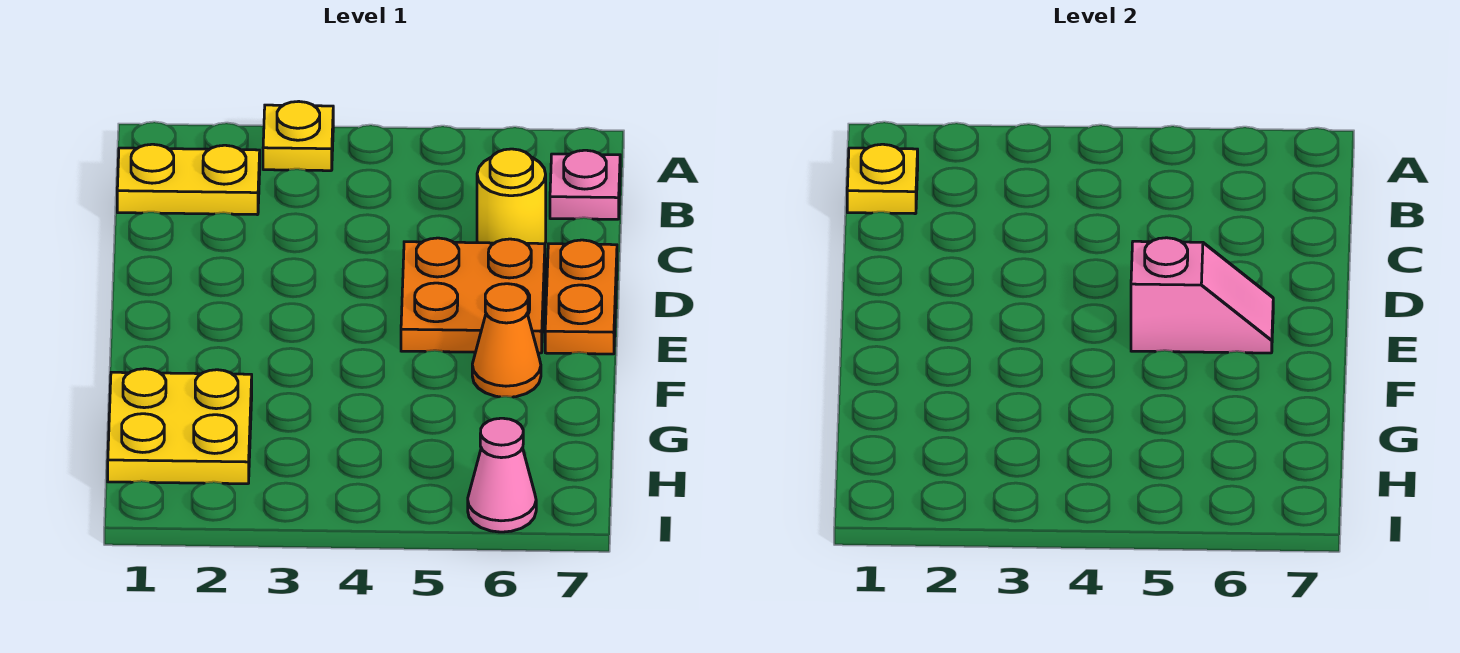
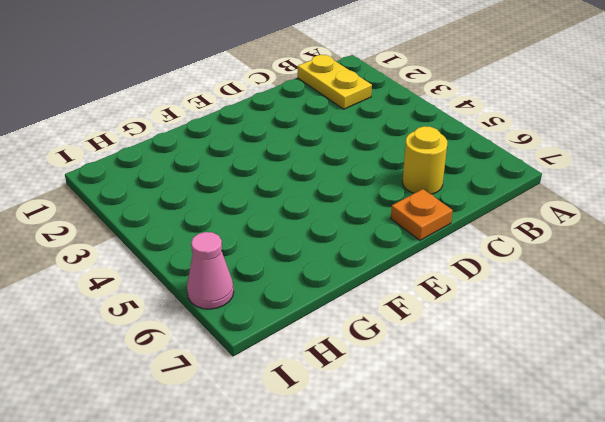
orange plate D7 level 1 -> orange plate D7:E7 level 1
none -> yellow plate A3 level 1
none -> pink plate B7 level 1

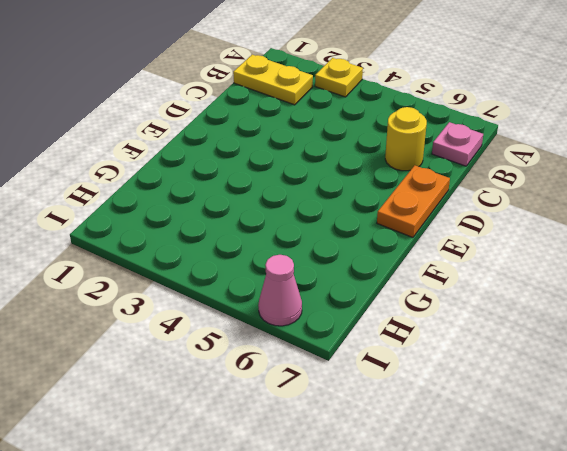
none -> orange plate D5:E6 level 1
none -> orange cone F6 level 1

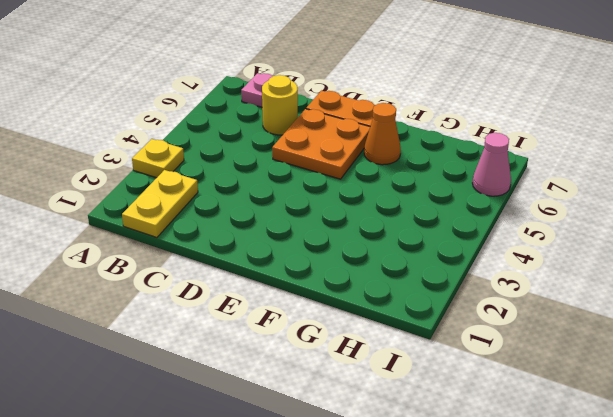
none -> yellow plate G1:H2 level 1
none -> yellow plate B1 level 2

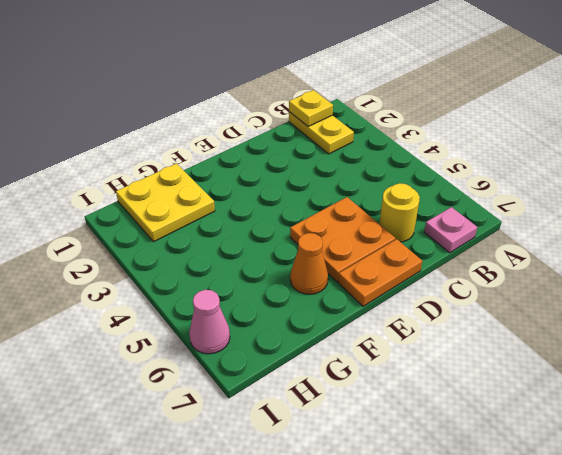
none -> yellow plate A3 level 1
none -> pink slope E5:E6 level 2 top 5

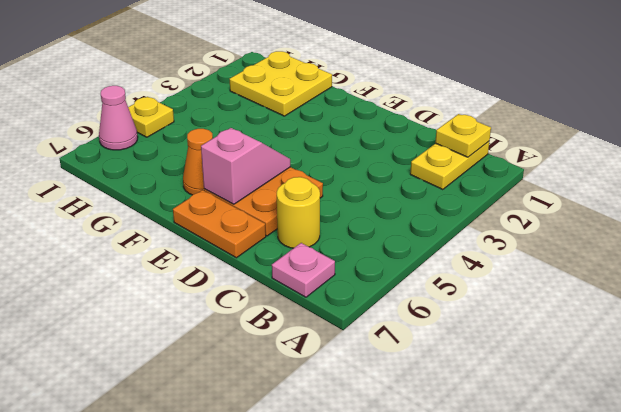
pink slope E5:E6 level 2 top 6 -> pink slope E5:E6 level 2 top 5
yellow plate I5 level 1 -> yellow plate A3 level 1

